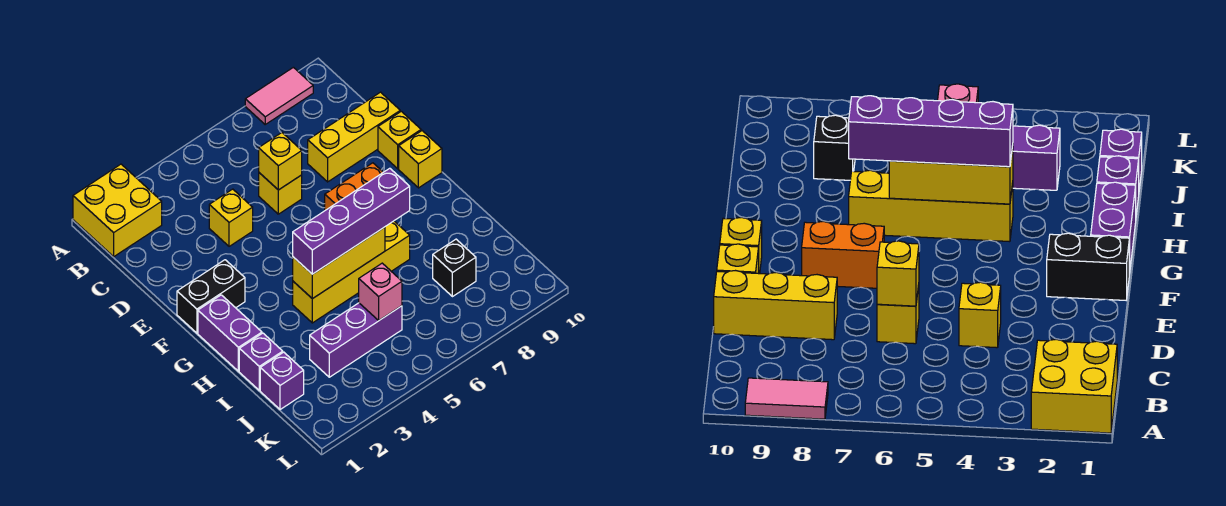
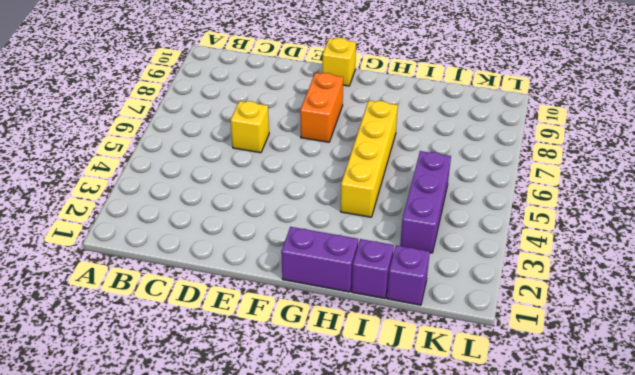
none -> yellow brick A1:B2 level 1
none -> pink tile A8:A9 level 1
none -> yellow brick D4 level 1

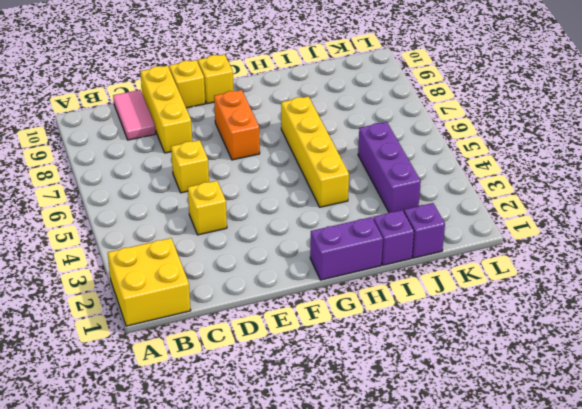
pink tile C9:C10 level 1 -> pink tile A8:A9 level 1
none -> black brick F1:F2 level 1
none -> black brick J8 level 1
none -> yellow brick D6 level 2

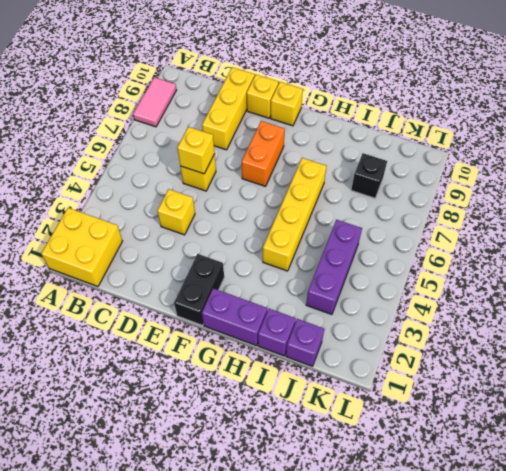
none -> yellow brick H4:H6 level 2
none -> pink brick J5 level 2
none -> purple brick H4:H7 level 3

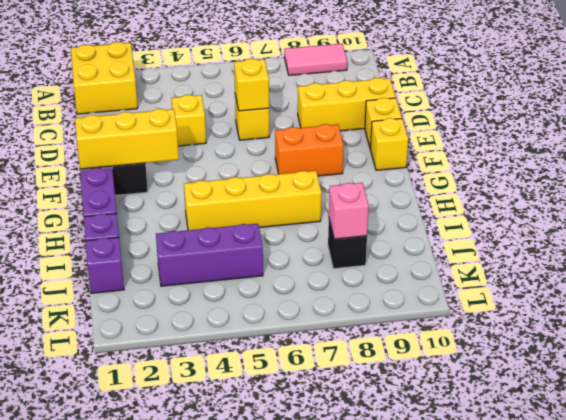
yellow brick F1:F3 level 2 -> yellow brick H4:H6 level 2
pink brick J8 level 2 -> pink brick J5 level 2
none -> purple brick H4:H7 level 3

